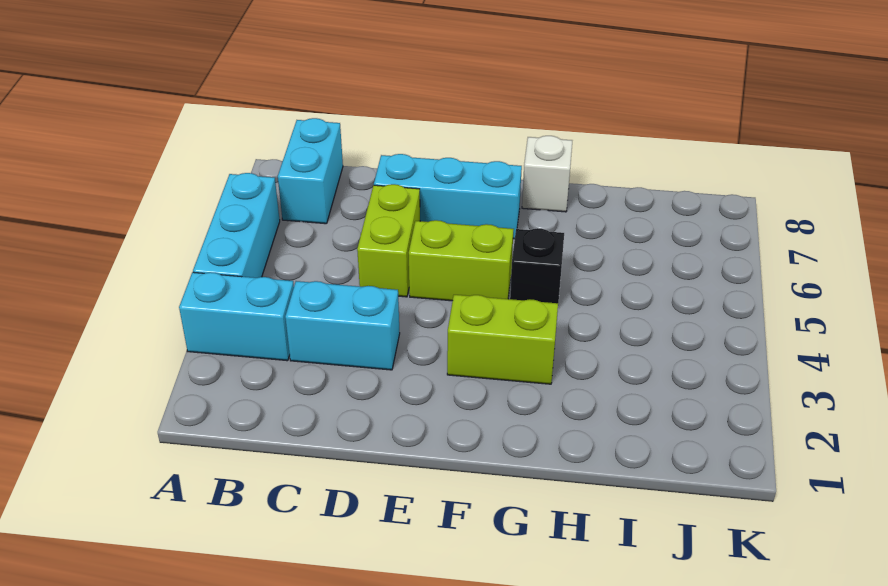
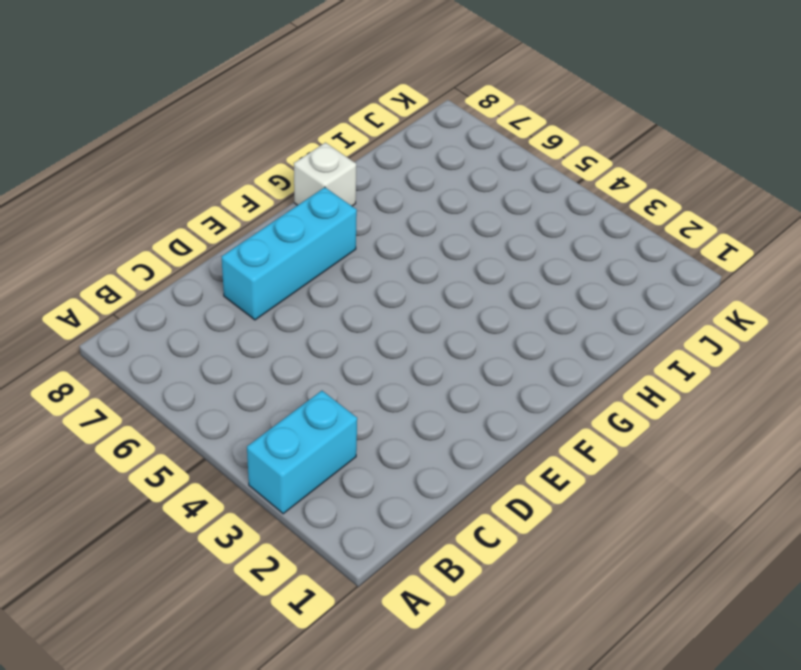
none -> cyan brick A4:A6 level 1
none -> cyan brick B7:B8 level 1

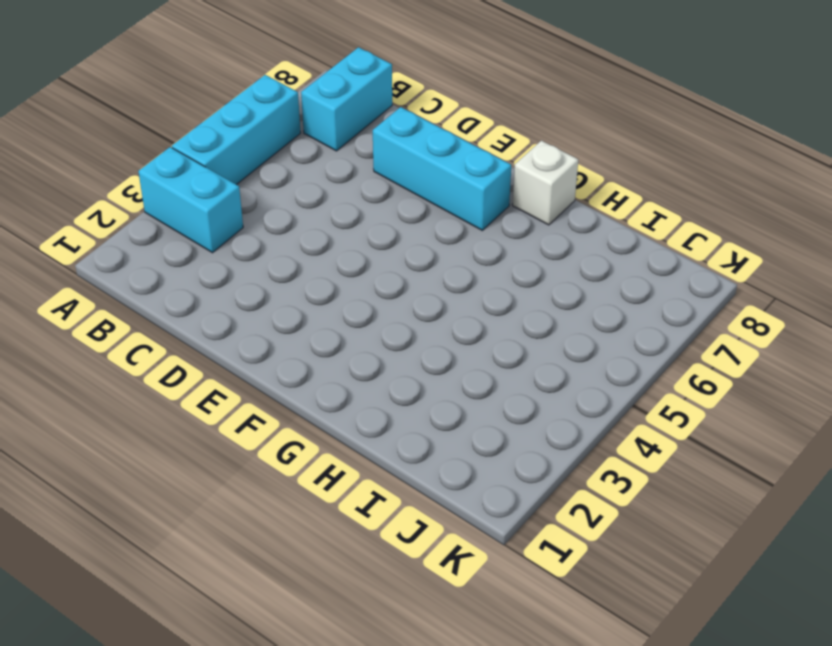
none -> cyan brick C3:D3 level 1
none -> lime brick D5:D6 level 1

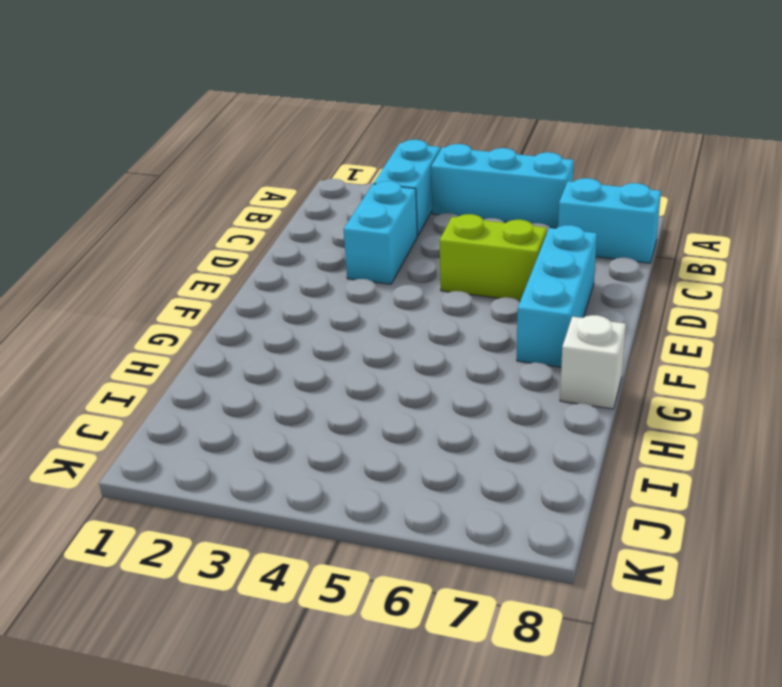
none -> lime brick E5:F5 level 1
none -> lime brick F3:G3 level 1

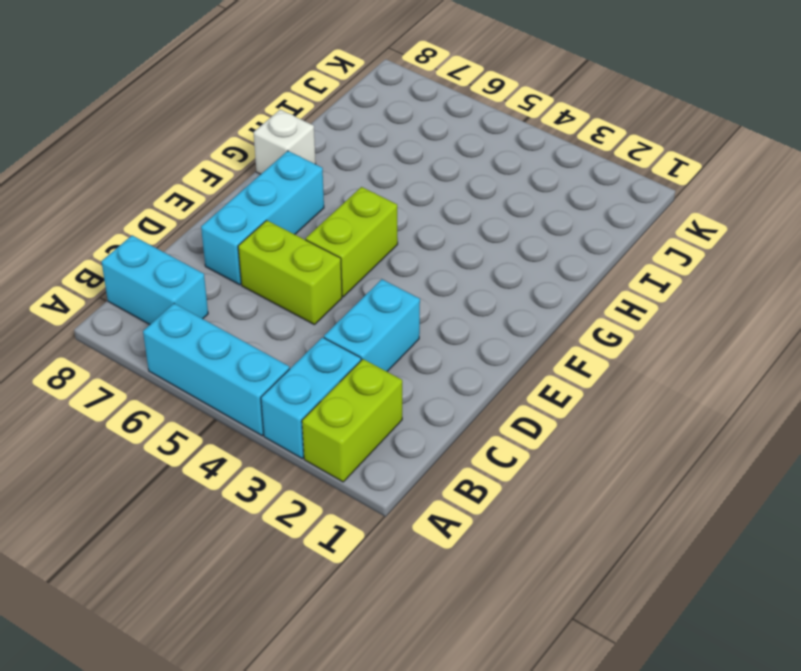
lime brick A2:B2 level 1 -> lime brick F3:G3 level 1
none -> black brick G5 level 1

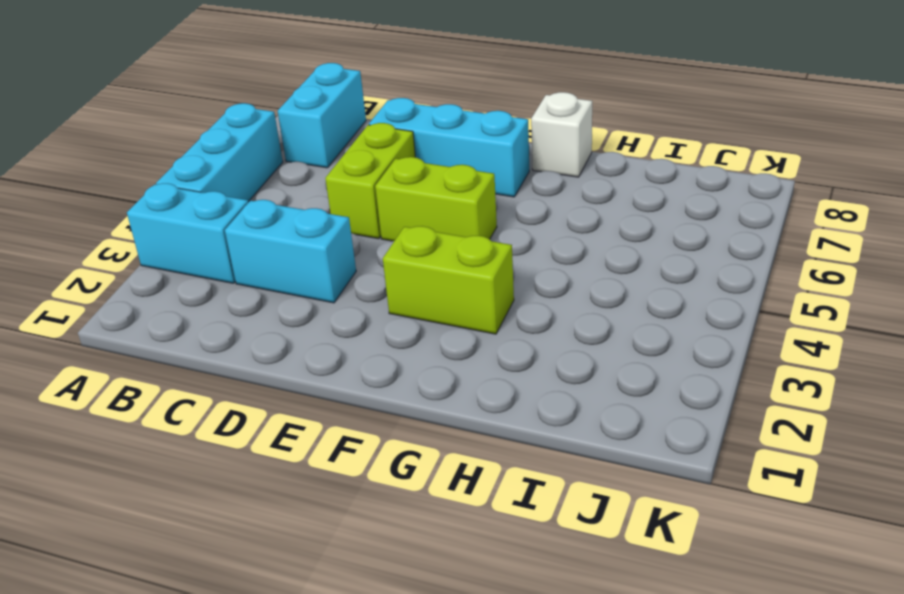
none -> black brick G5 level 1

